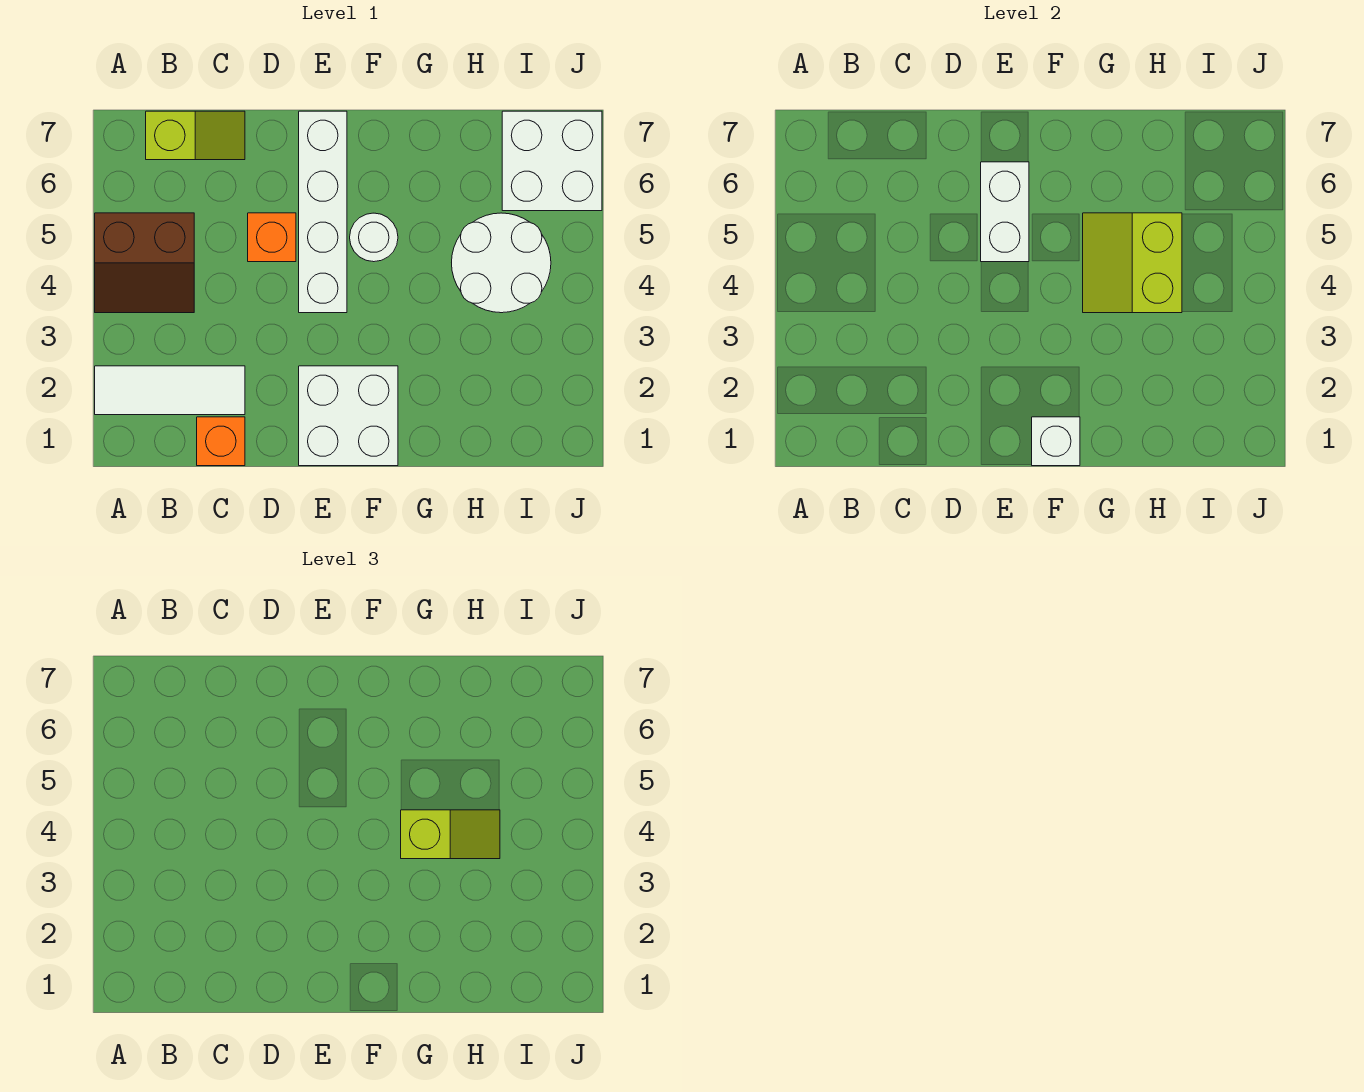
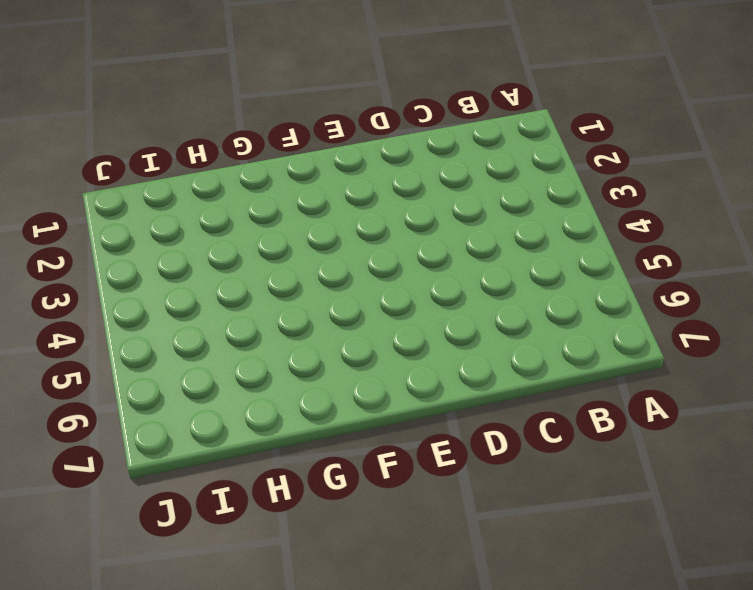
none -> white tile A2:C2 level 1
none -> brown slope A4:B5 level 1 top 5
none -> lime slope B7:C7 level 1 top B

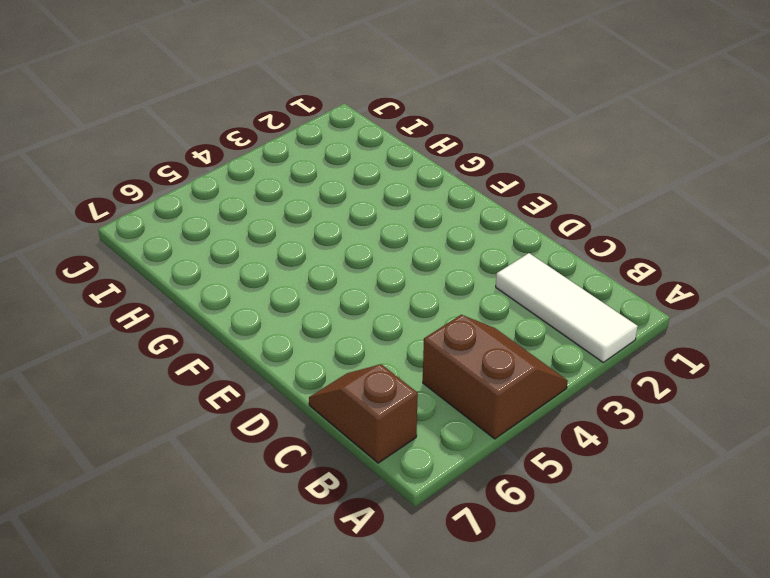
brown slope B7:C7 level 1 top B -> lime slope B7:C7 level 1 top B
none -> orange brick C1 level 1
none -> orange brick D5 level 1
none -> white brick E1:F2 level 1

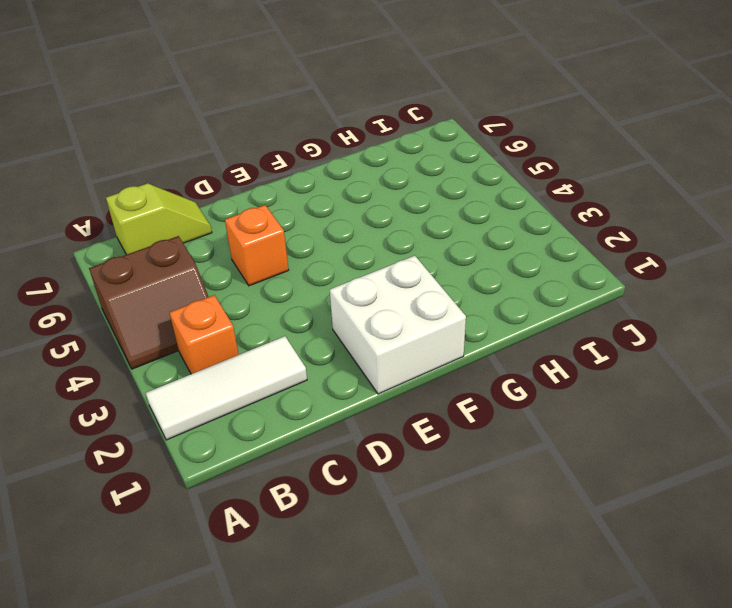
orange brick B3 level 1 -> orange brick C1 level 1
none -> white brick E4:E7 level 1
none -> white round brick F5 level 1
none -> white round brick H4:I5 level 1

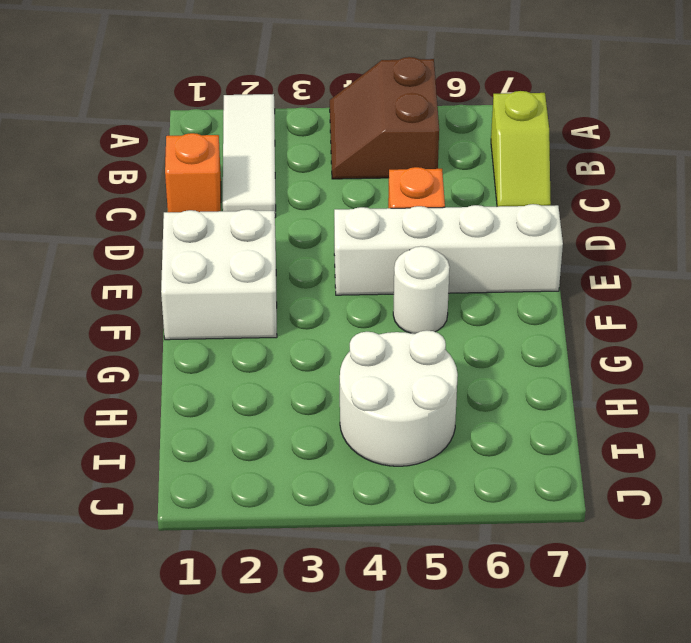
none -> white brick I6:J7 level 1
none -> white brick E5:E6 level 2
none -> white brick F1 level 2

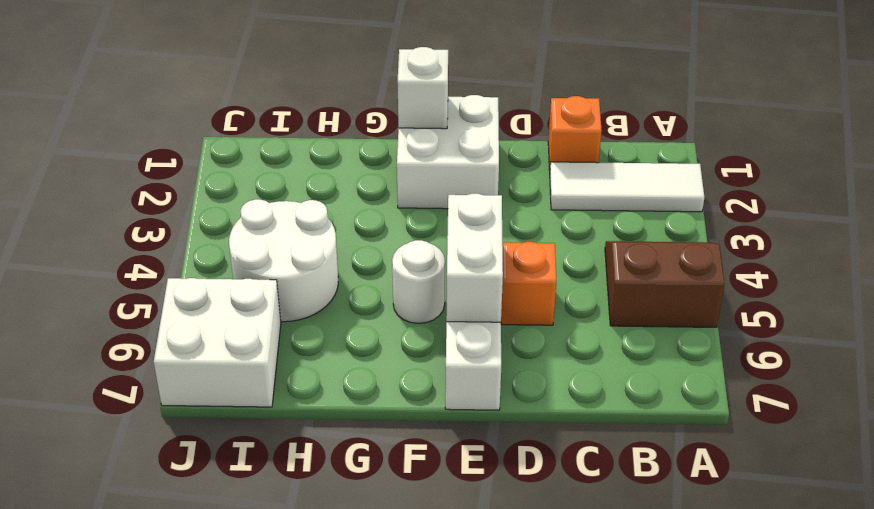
none -> lime slope B7:C7 level 1 top B
none -> lime slope G4:H5 level 2 top H
none -> lime slope G4:H4 level 3 top G

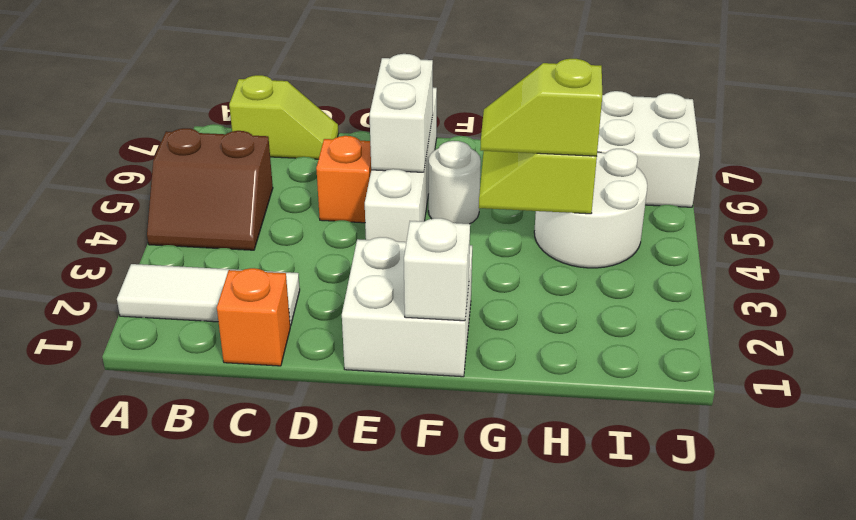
lime slope G4:H4 level 3 top H -> lime slope G4:H4 level 3 top G

